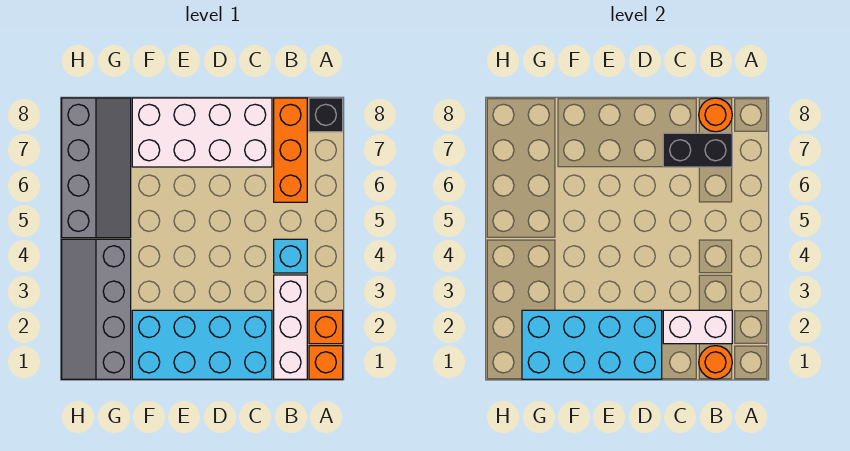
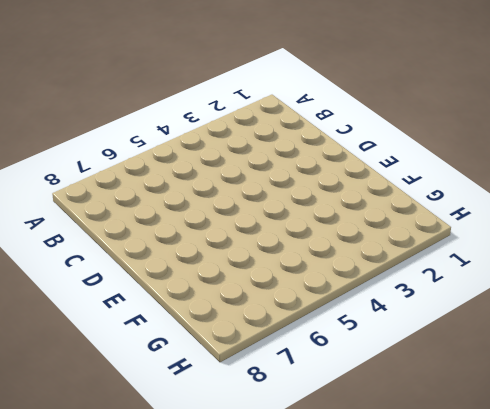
none -> orange brick A1 level 1
none -> orange brick A2 level 1
none -> black brick A8 level 1

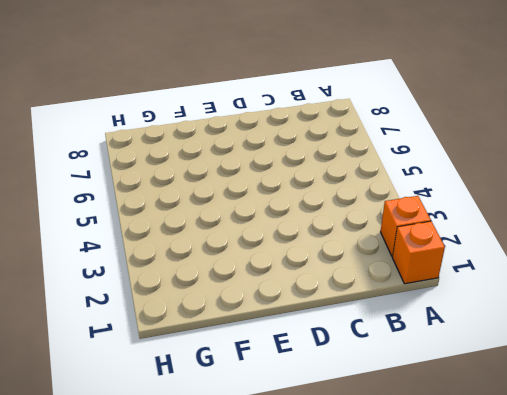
none -> black brick A8 level 1
none -> white brick B1:B3 level 1
none -> cyan brick B4 level 1

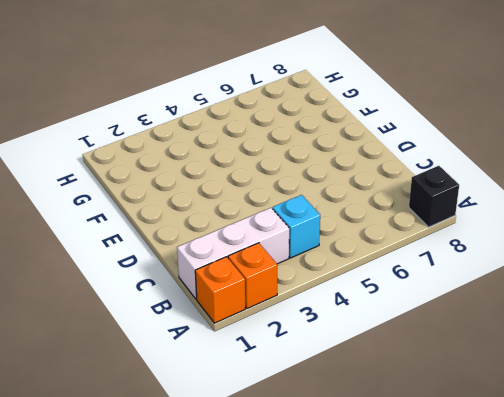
none -> orange brick B6:B8 level 1
none -> cyan brick C1:F2 level 1
none -> white brick C7:F8 level 1

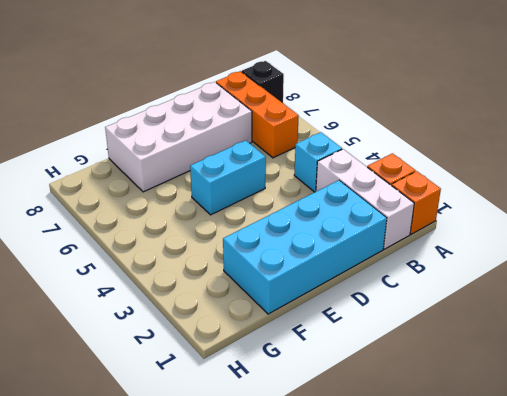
cyan brick D5:E5 level 1 -> none
none -> grey slope G1:H4 level 1 top G
none -> grey slope G5:H8 level 1 top H
none -> orange round brick B1 level 2

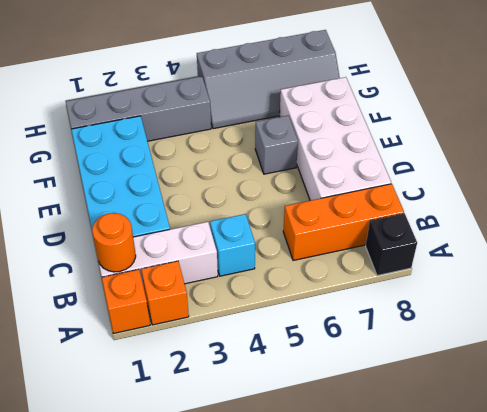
grey brick E6 level 1 -> none
none -> white brick B2:C2 level 2
none -> black brick B7:C7 level 2
none -> orange round brick B8 level 2

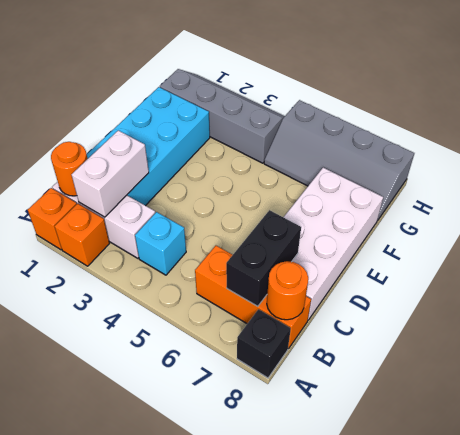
none -> cyan brick D1:G2 level 2

